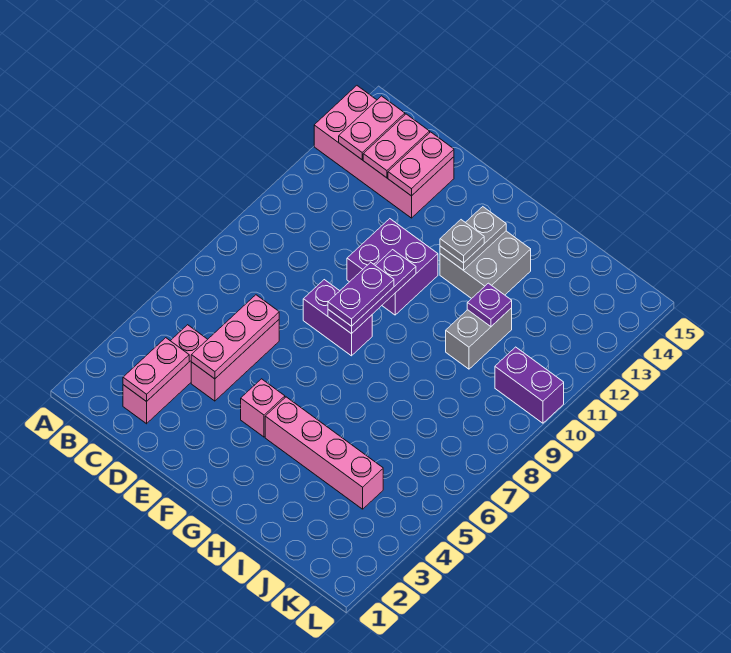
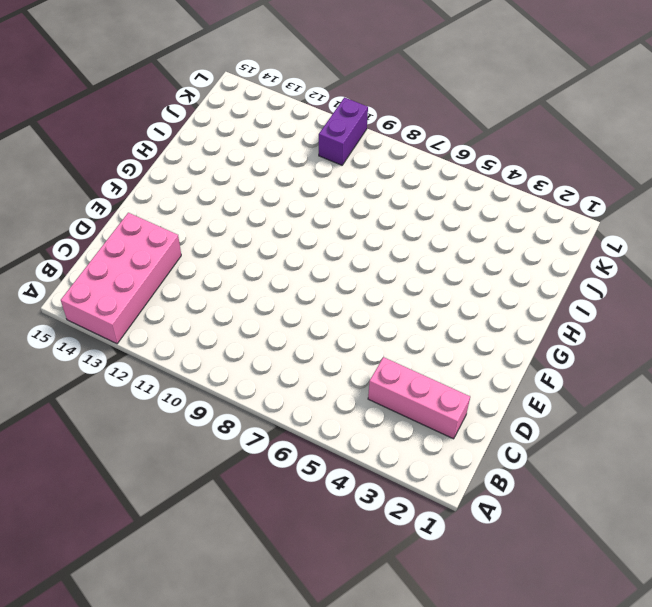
none -> pink brick D4:D6 level 1
none -> purple brick E8:F8 level 1
none -> purple brick E10:F11 level 1

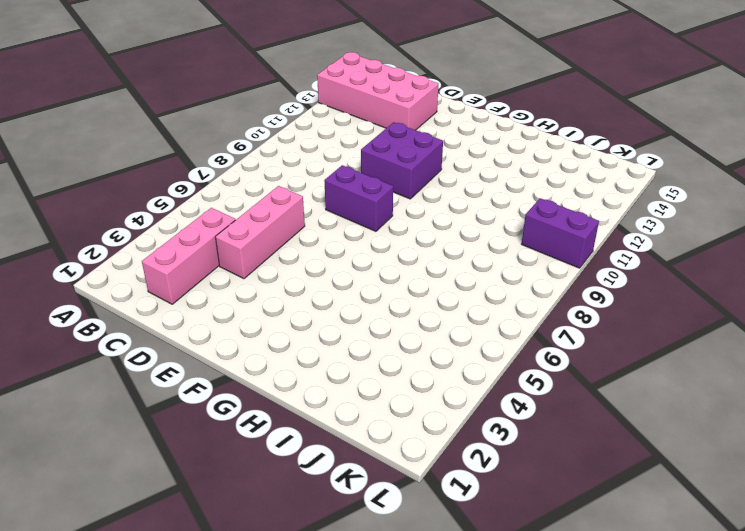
none -> pink brick F4 level 1
none -> pink brick G4:J4 level 1
none -> grey brick G12:H13 level 1

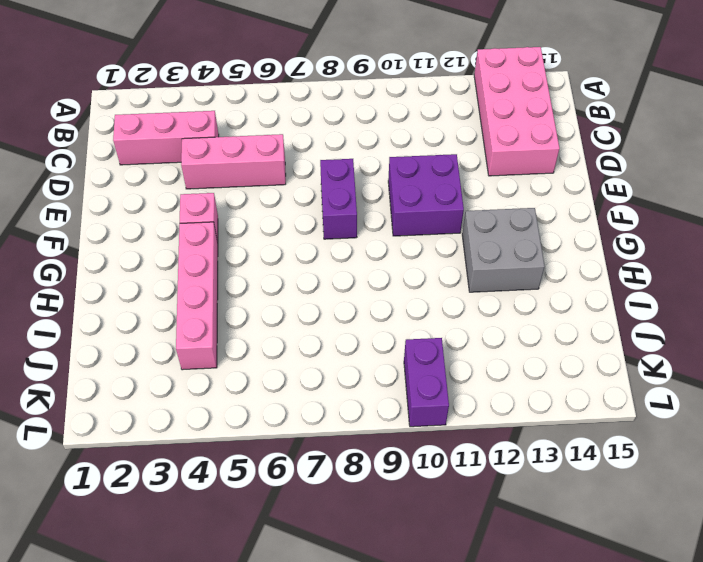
none -> grey brick I10:I11 level 1
none -> pink plate B13:B14 level 2
none -> pink plate C2:C3 level 2

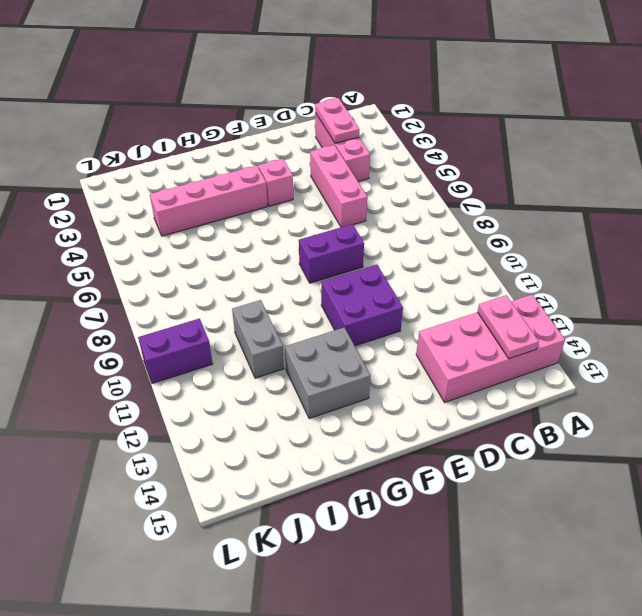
none -> pink plate C13:C14 level 2
none -> pink plate D4:D6 level 2
none -> pink plate D13:D14 level 2

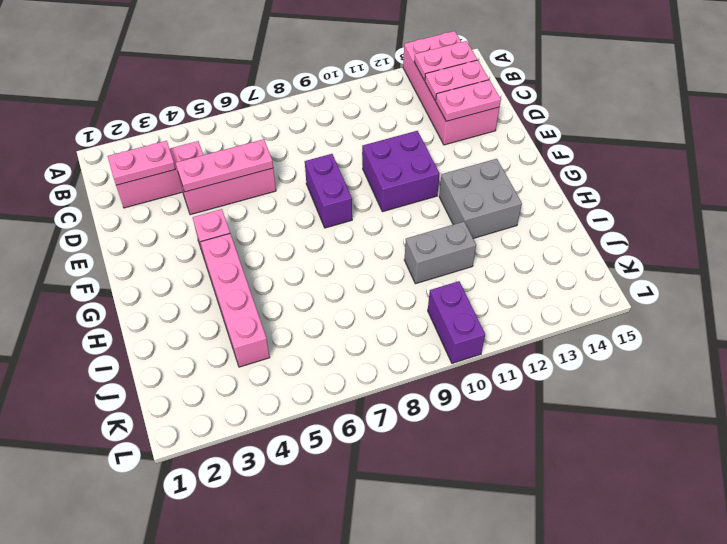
none -> purple plate F8:F10 level 2
none -> grey plate G12:G13 level 2
none -> purple plate I11 level 2

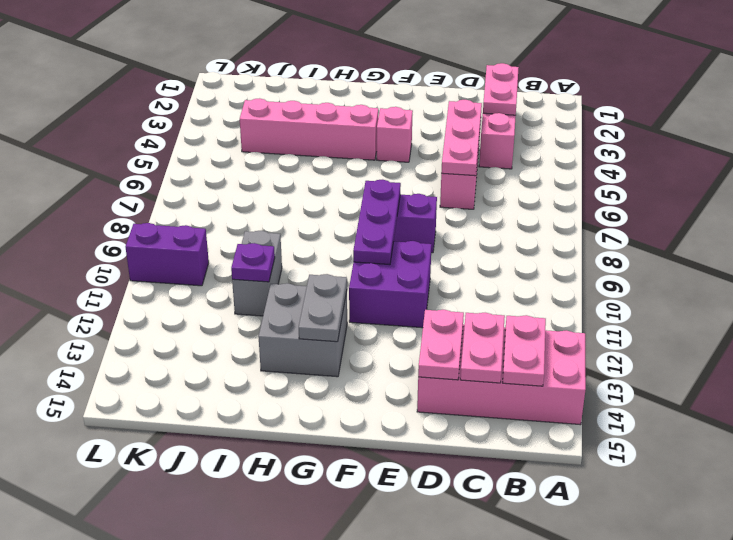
none -> purple plate F8:F9 level 3
none -> grey plate G12 level 3

